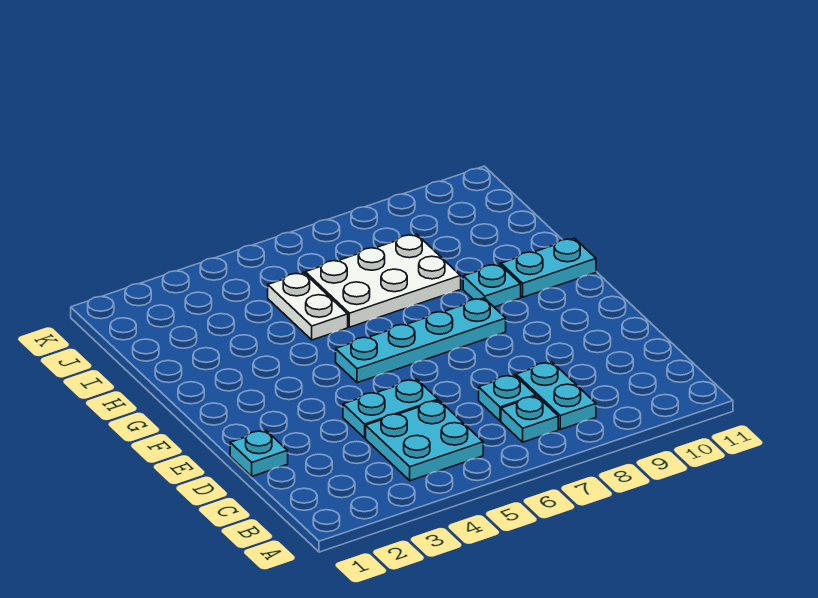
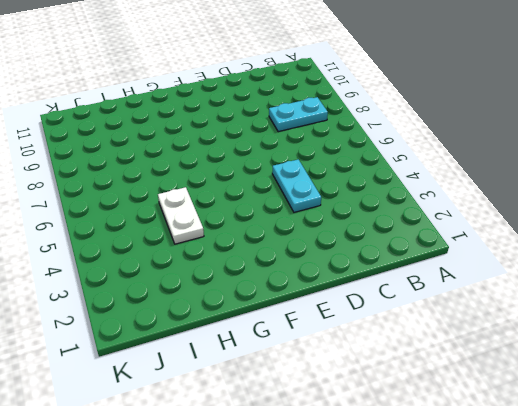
white plate H4:H5 level 1 -> white plate H5:I5 level 1
none -> cyan plate B4:C5 level 1
none -> cyan plate B7 level 1

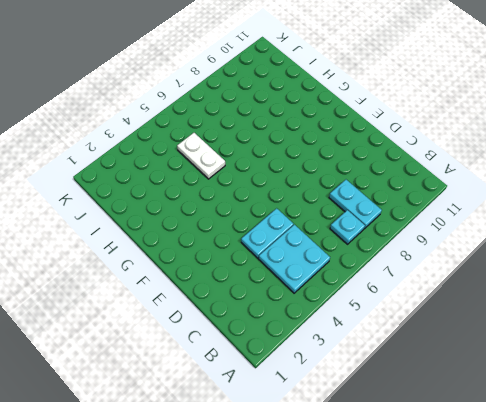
none -> cyan plate C7 level 1
none -> cyan plate D1 level 1

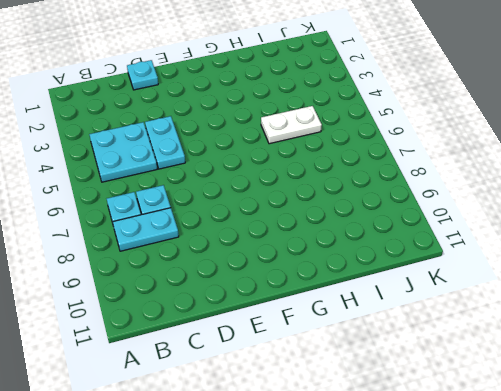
none -> cyan plate F5:F8 level 1
none -> cyan plate G9 level 1

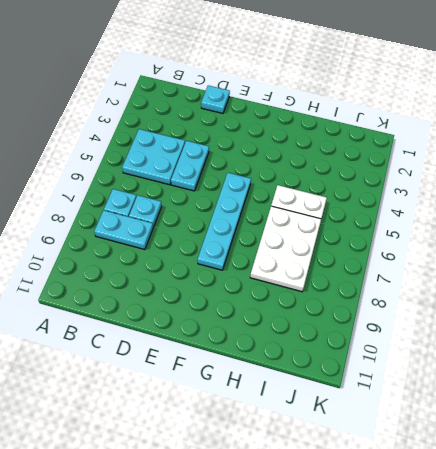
none -> cyan plate G9 level 1
none -> cyan plate G10:G11 level 1

